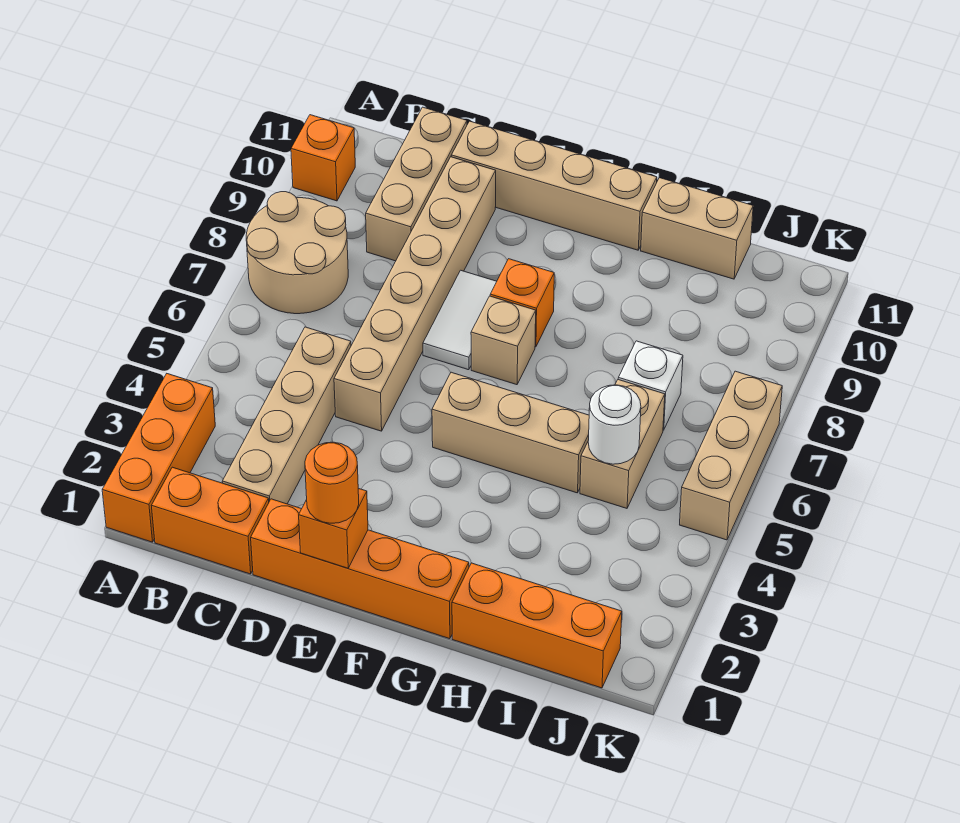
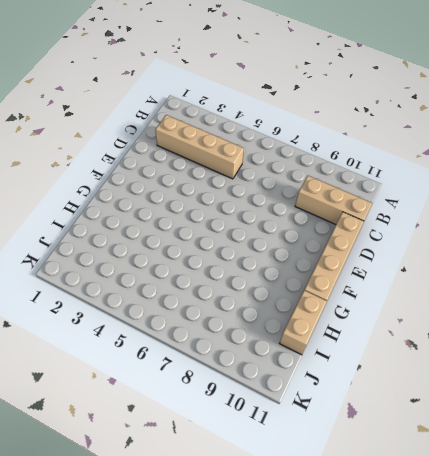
none -> orange brick A1:A3 level 1
none -> tan round brick A7:B8 level 1
none -> orange brick A10 level 1

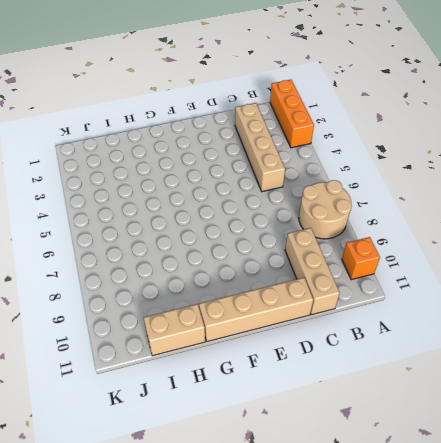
none -> orange brick B1:C1 level 1
none -> orange brick D1:G1 level 1
none -> tan brick D5:D10 level 1

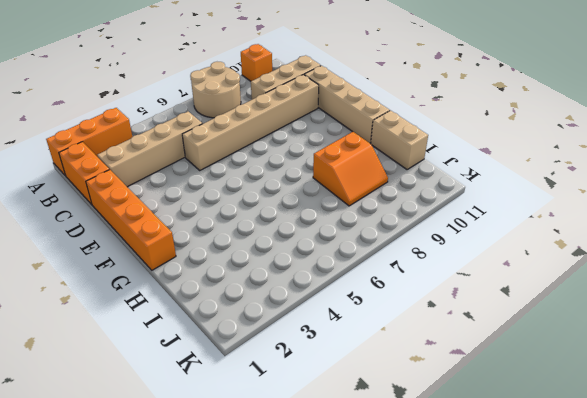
orange slope H8:I9 level 1 top H -> none
none -> white tile E7:E8 level 1
none -> tan brick F5:H5 level 1
none -> tan brick F7 level 1

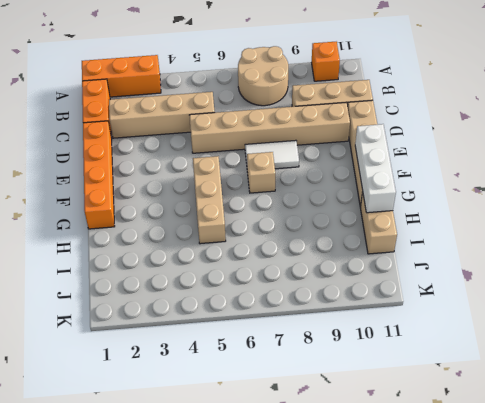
white brick F11:H11 level 2 -> none
none -> orange brick F8 level 1
none -> orange brick H1:J1 level 1
none -> tan brick I5:I6 level 1

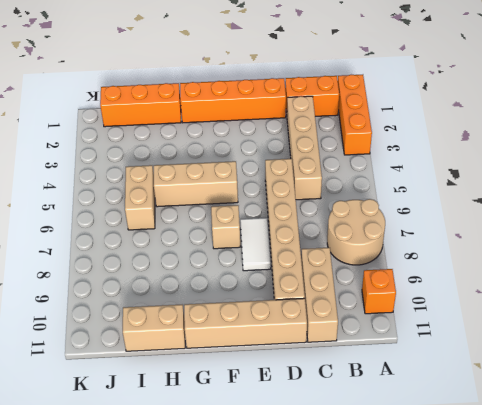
none -> orange brick F8 level 1
none -> white brick I7 level 1
none -> tan brick K5:K7 level 1

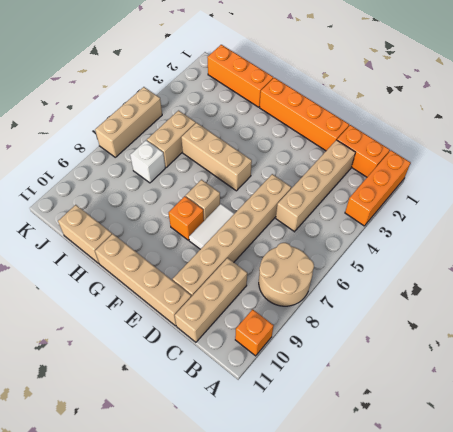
none -> orange brick E1 level 2
none -> white round brick I5 level 2
none -> orange round brick E1 level 3

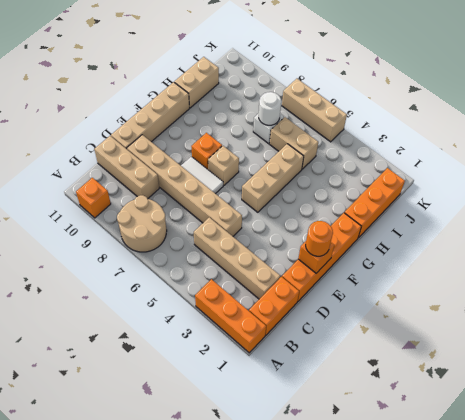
white round brick I7 level 2 -> white round brick I5 level 2

